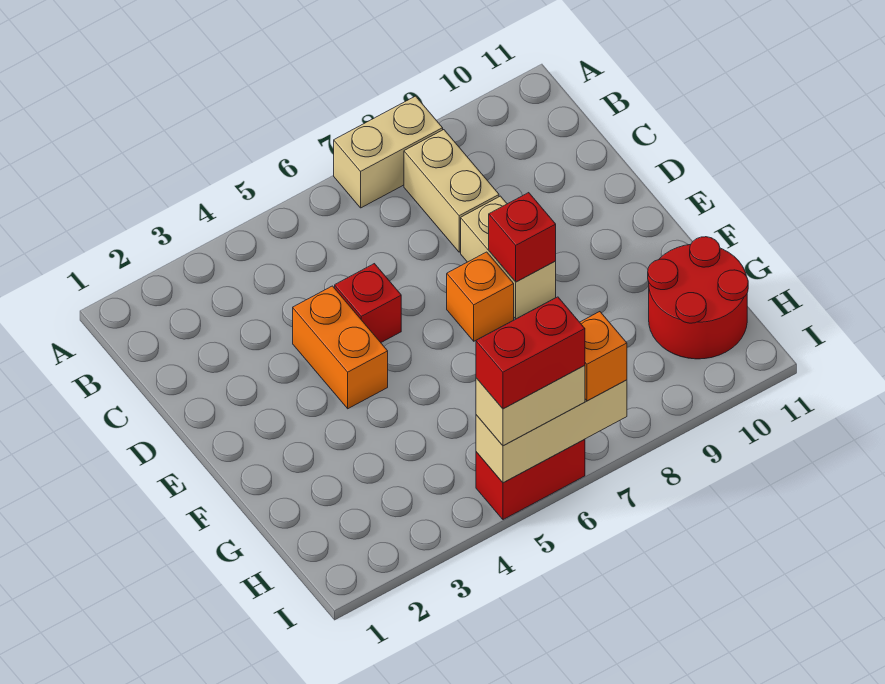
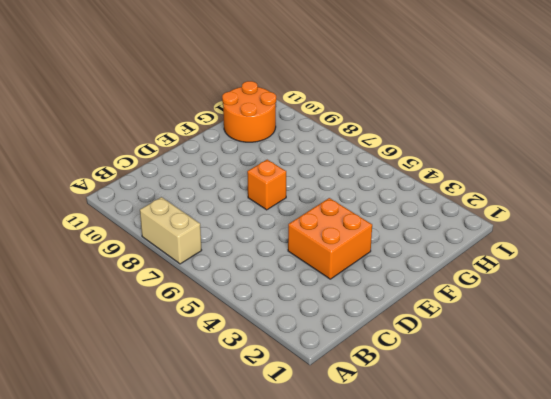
orange brick D3:E4 level 1 -> orange brick D4:E4 level 1
orange round brick G10:H11 level 1 -> red round brick G10:H11 level 1
none -> tan brick B8:C8 level 1
none -> red brick D5 level 1
none -> tan brick D8:E8 level 1

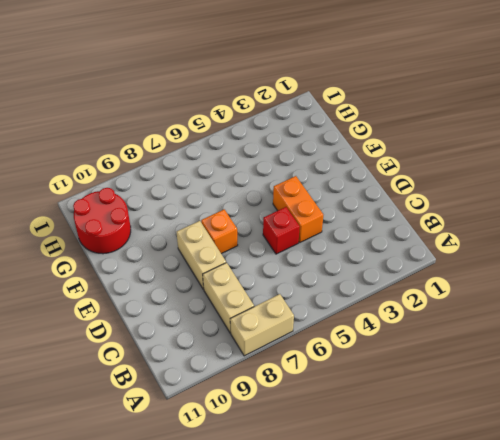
none -> red brick I5:I6 level 1
none -> red brick E8 level 2
none -> tan brick I5:I7 level 2

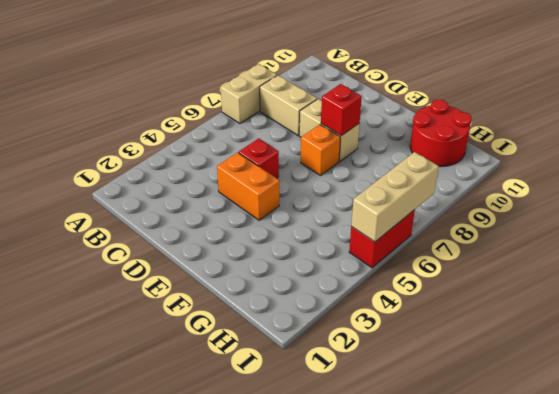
none -> tan brick I5:I6 level 3
none -> orange brick I7 level 3
none -> red brick I5:I6 level 4

